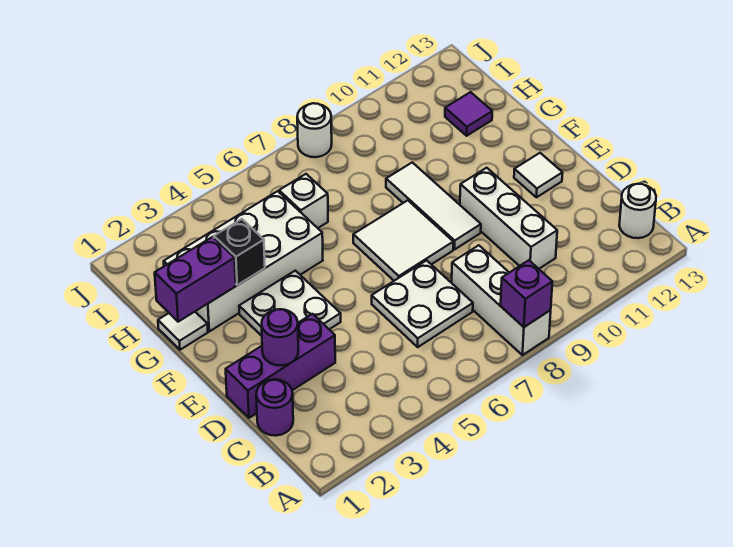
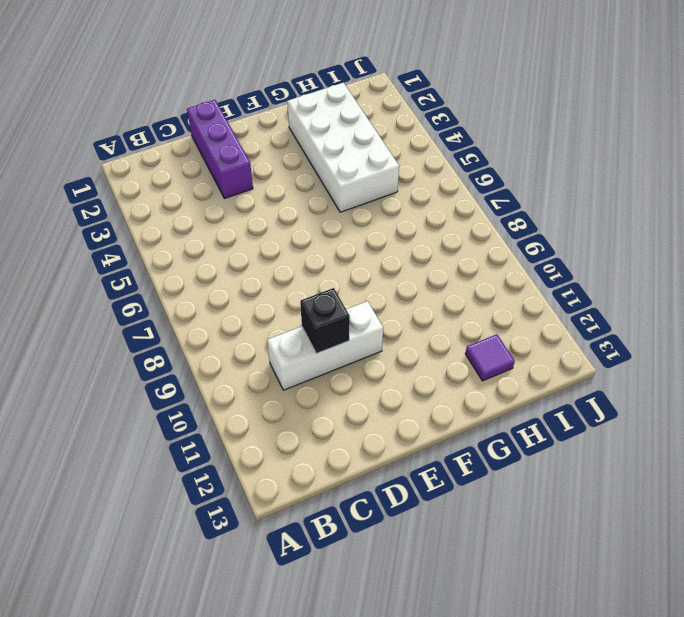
black brick D10 level 2 -> black brick G3 level 2
none -> white brick A8:C8 level 1
none -> white round brick B13 level 1
none -> purple round brick C1 level 1

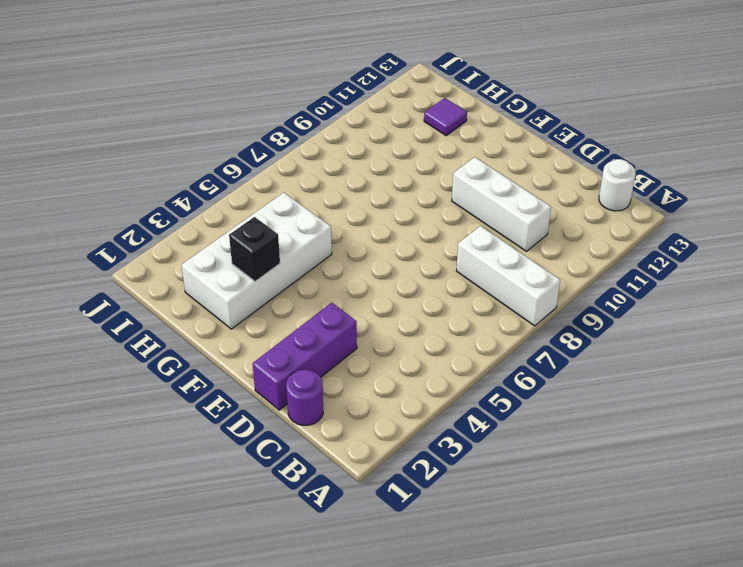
none -> white plate C6:D7 level 1
none -> white plate E3:F4 level 1
none -> white tile E7:F8 level 1

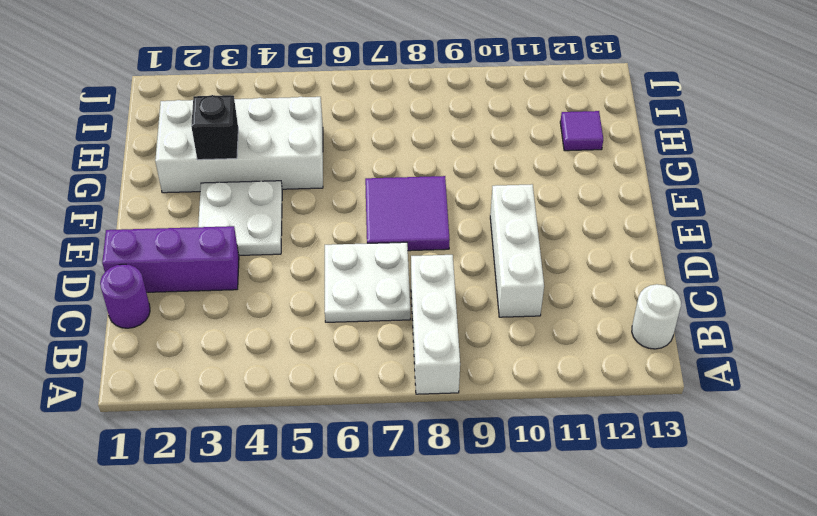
purple tile E7:F8 level 1 -> white tile E7:F8 level 1
none -> white tile E9:G9 level 1
none -> white tile E12 level 1
none -> white tile G1 level 1

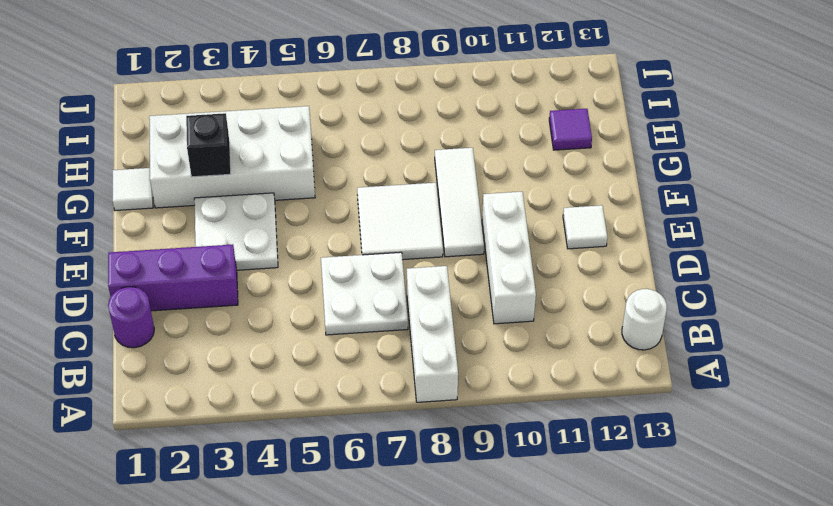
none -> white brick H6 level 1
none -> white round brick J8 level 1
none -> purple brick A8 level 2

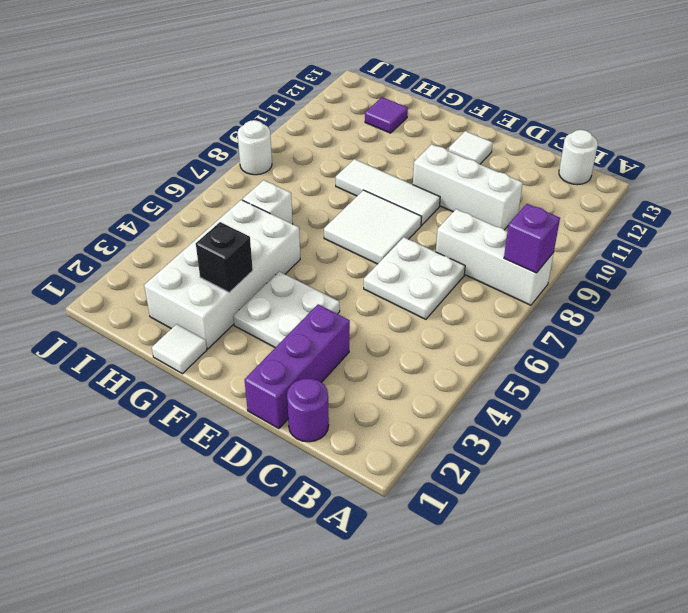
none -> purple round brick D2 level 2
none -> purple brick G1:G2 level 2

